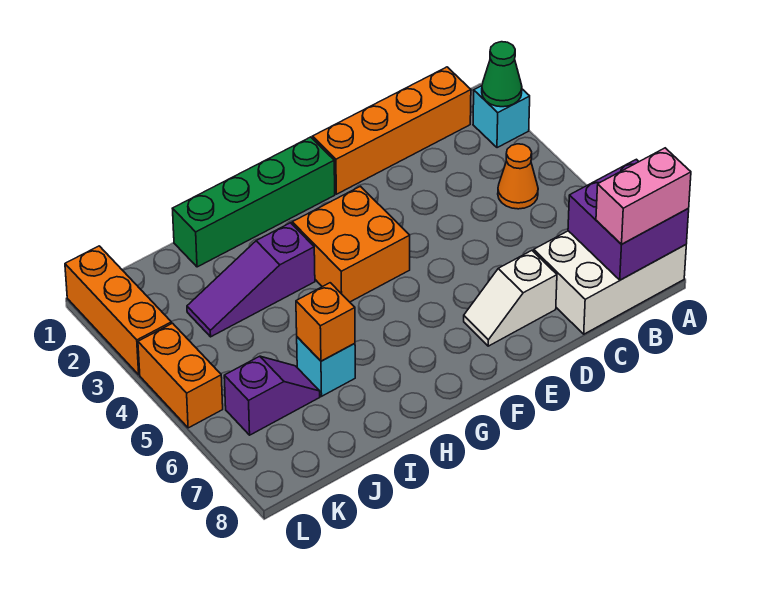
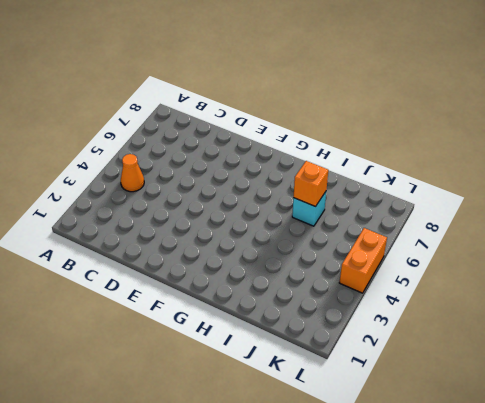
none -> cyan brick A2 level 1
none -> white brick A7:C8 level 1
none -> orange brick B1:E1 level 1

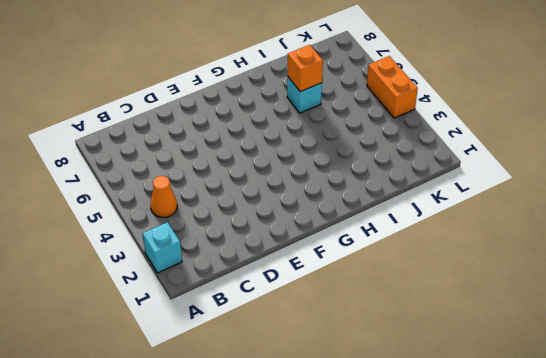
none -> white brick A7:C8 level 1
none -> orange brick B1:E1 level 1
none -> white slope D7:E7 level 1 top D

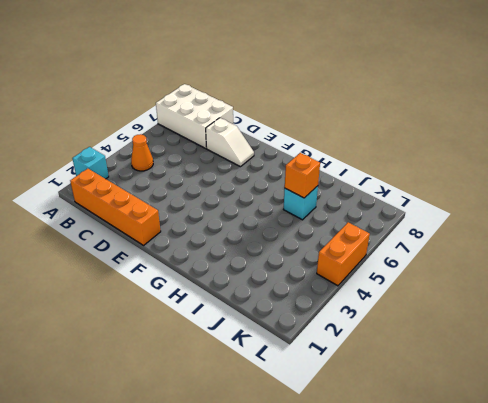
none -> green brick F1:I1 level 1
none -> orange brick F3:G4 level 1
none -> purple slope H3:J3 level 1 top H

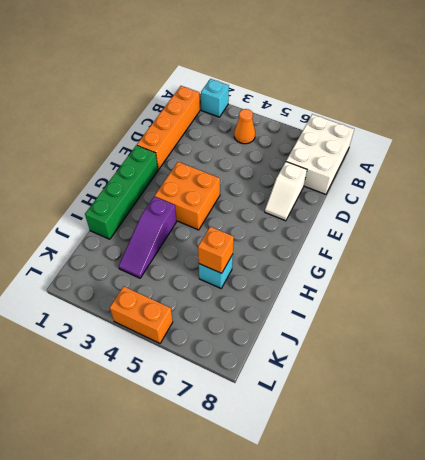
none -> purple slope J6:K6 level 1 top K
none -> orange brick L1:L3 level 1
none -> green cone A2 level 2

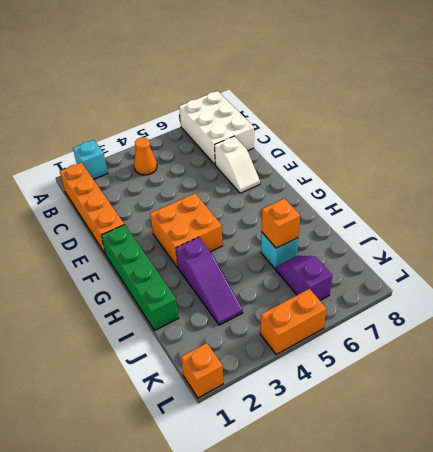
orange brick L1 level 1 -> orange brick L1:L3 level 1
none -> green cone A2 level 2
none -> purple brick A7:B8 level 2
none -> pink brick A8:B8 level 3

